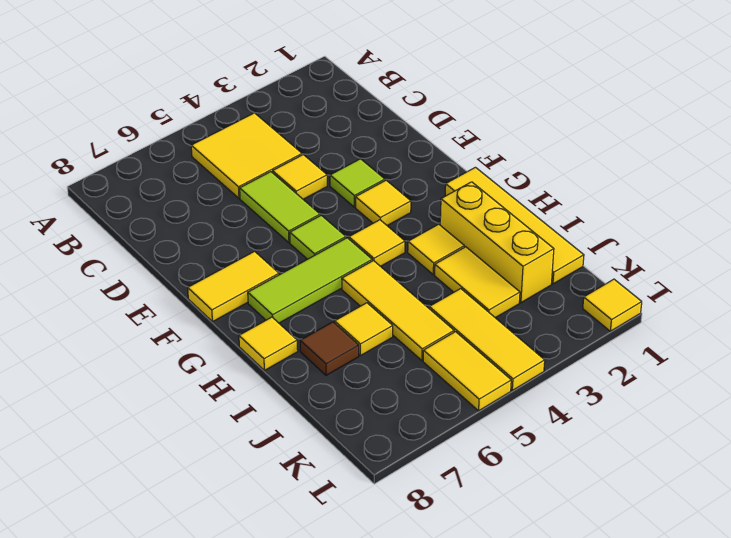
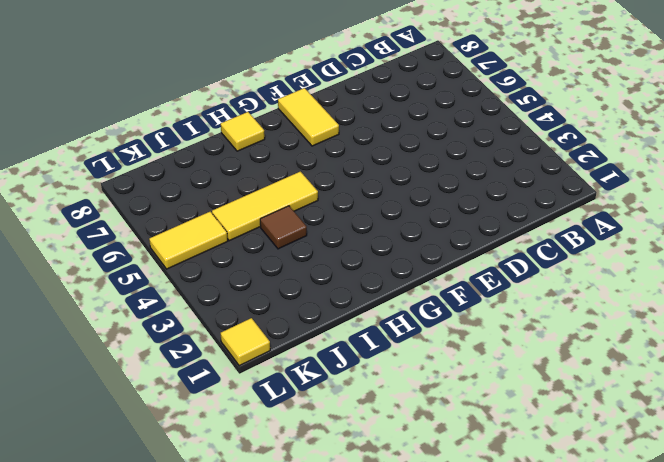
brown tile I4 level 1 -> brown tile I7 level 1
none -> yellow tile B4:C5 level 1
none -> yellow tile D4 level 1
none -> lime tile D5:E5 level 1

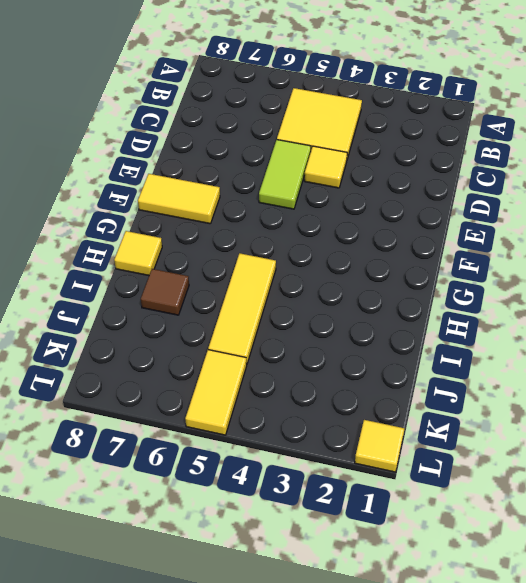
none -> lime tile E3 level 1
none -> yellow tile F3 level 1
none -> lime tile F5 level 1

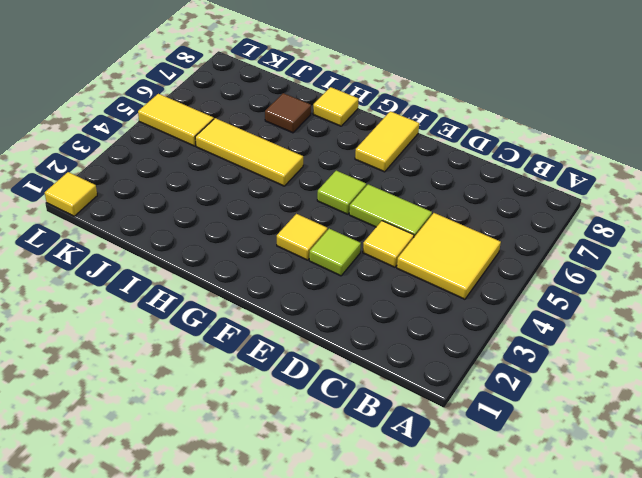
none -> yellow tile G1:J1 level 1
none -> yellow tile G4 level 1
none -> lime tile G5:G7 level 1

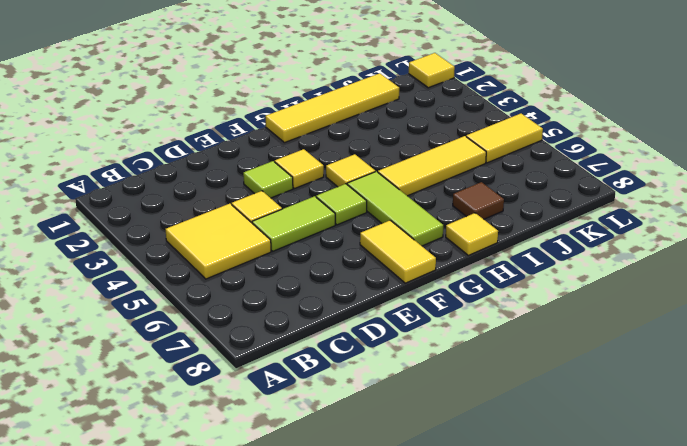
none -> yellow brick H2:J2 level 1
none -> yellow tile H3 level 1
none -> yellow tile I3:J3 level 1

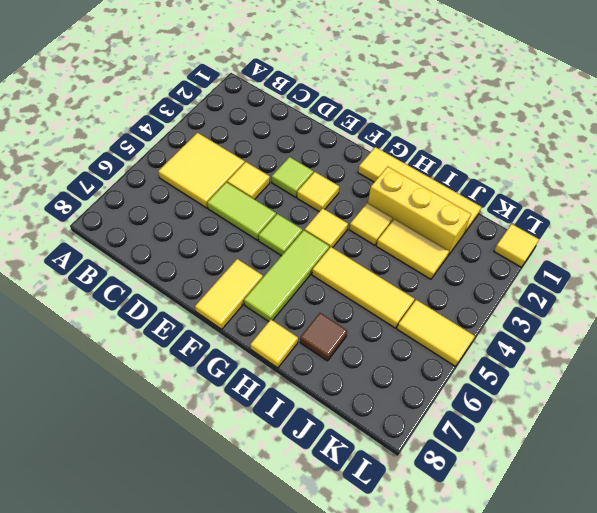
none -> yellow tile I6 level 1
none -> yellow tile J4:L4 level 1

